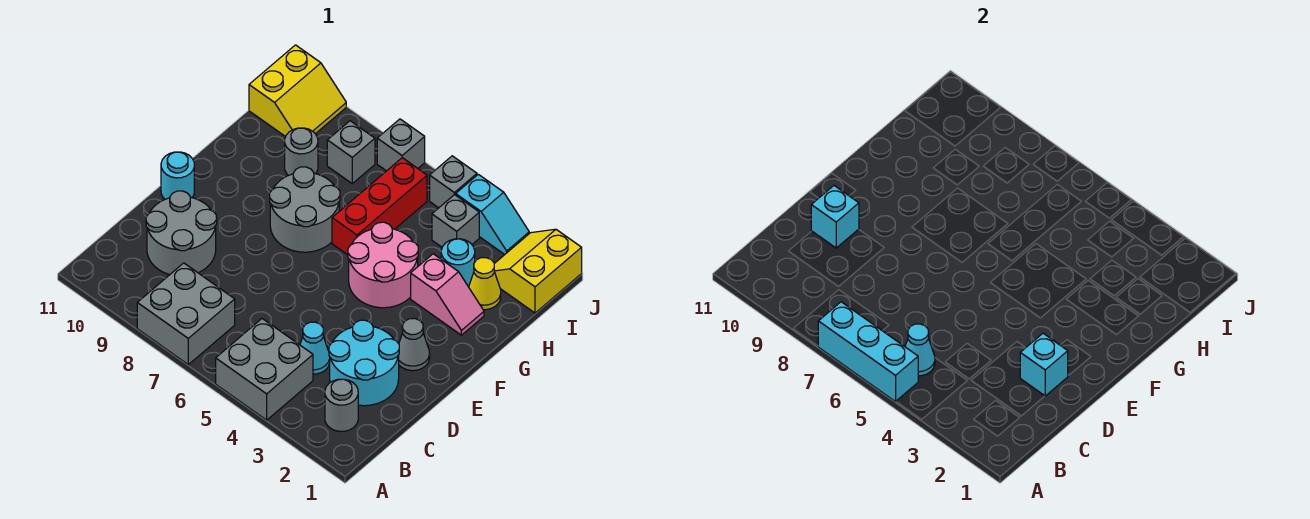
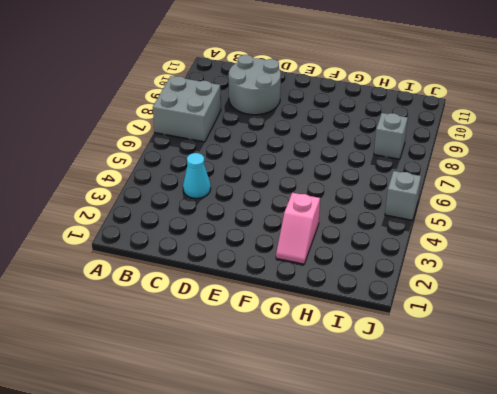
none -> grey brick A4:B5 level 1
none -> grey round brick B2 level 1
none -> cyan round brick C2:D3 level 1

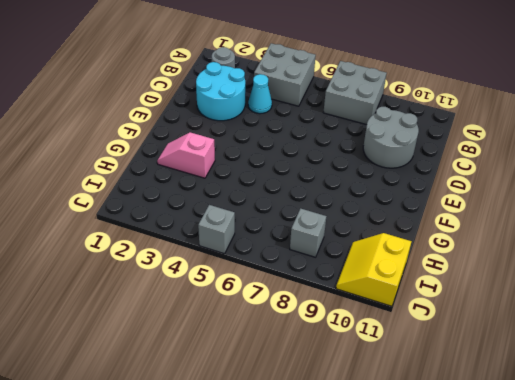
none -> grey cone E2 level 1
none -> cyan round brick E11 level 1
none -> pink round brick F4:G5 level 1

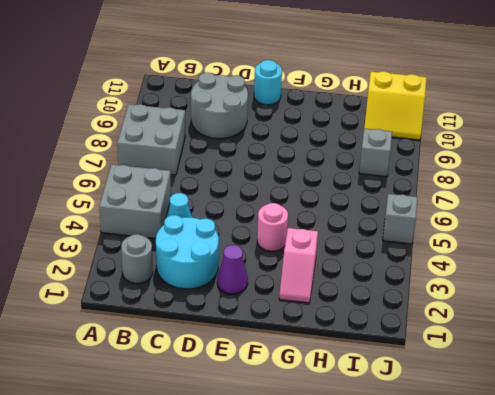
purple cone E2 level 1 -> grey cone E2 level 1
pink round brick F4 level 1 -> pink round brick F4:G5 level 1
none -> grey round brick F7:G8 level 1
none -> red brick G6:I6 level 1
none -> yellow cone H2 level 1

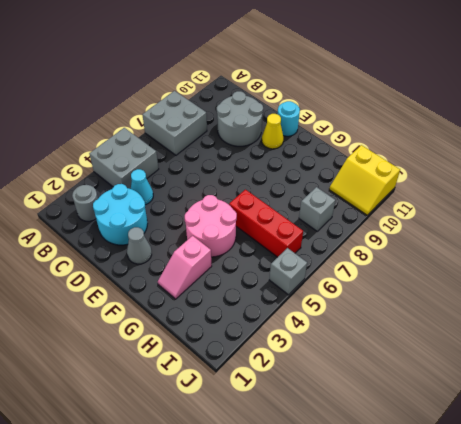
yellow cone E10 level 1 -> yellow cone H2 level 1
none -> grey round brick F7:G8 level 1
none -> cyan round brick H3 level 1
none -> grey round brick H9 level 1

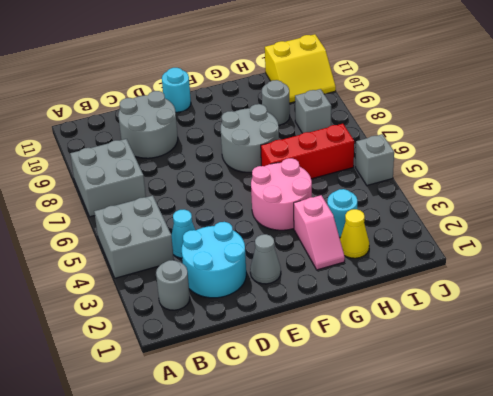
none -> yellow slope I1:J2 level 1 top 1
none -> grey brick I4 level 1
none -> cyan slope J3:J4 level 1 top 4

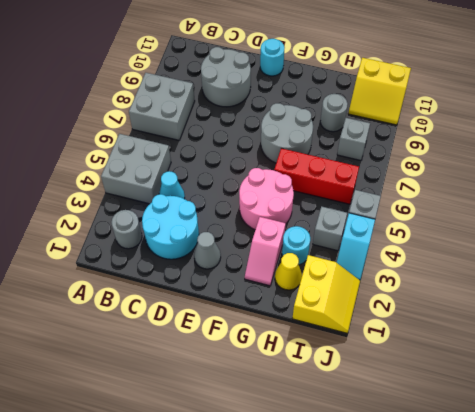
yellow slope I1:J2 level 1 top I -> yellow slope I1:J2 level 1 top 1
none -> grey brick J7 level 1
none -> cyan brick A5:A7 level 2
none -> cyan cone B5 level 2

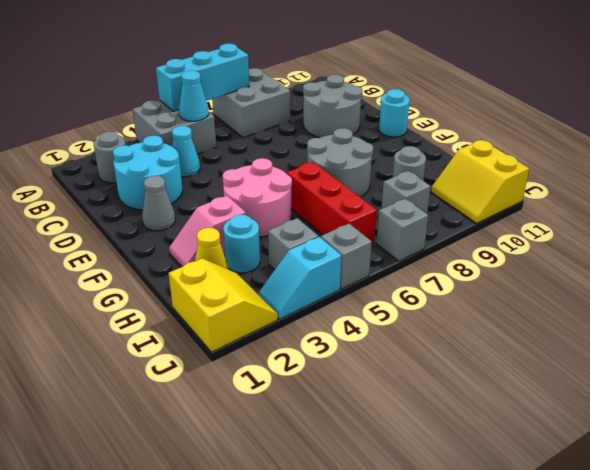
none -> cyan brick D2 level 2
none -> cyan brick D10 level 2

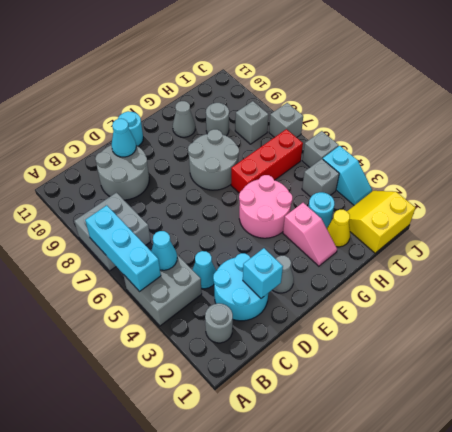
cyan cone D10 level 2 -> cyan brick D10 level 2
grey cone G10 level 1 -> none
none -> yellow slope I10:J11 level 1 top 11

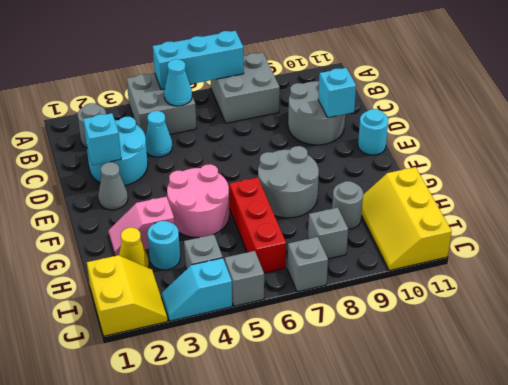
yellow slope H10:J11 level 1 top 11 -> yellow slope I10:J11 level 1 top 11

